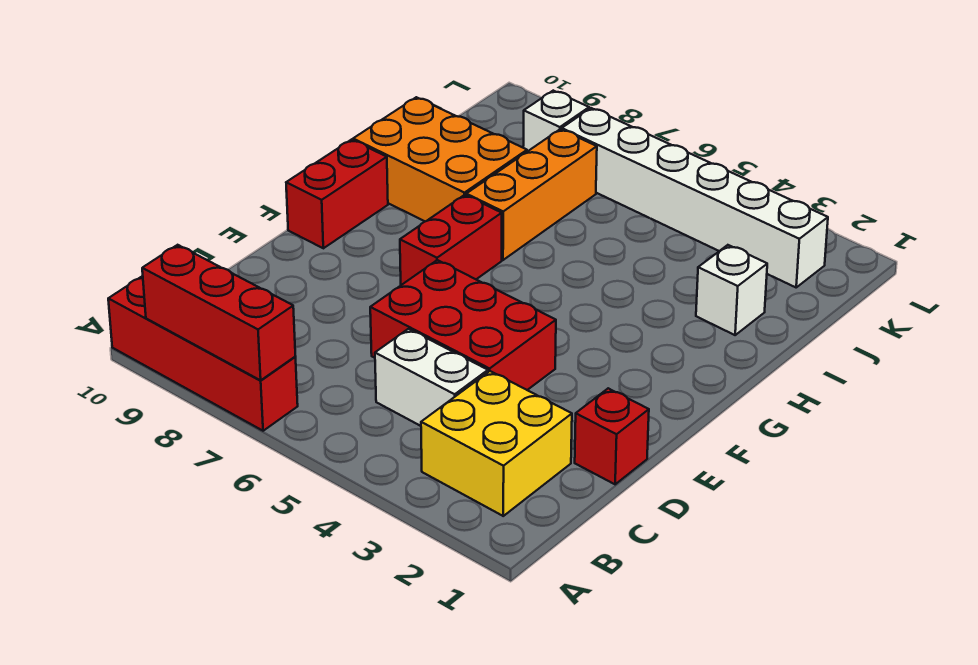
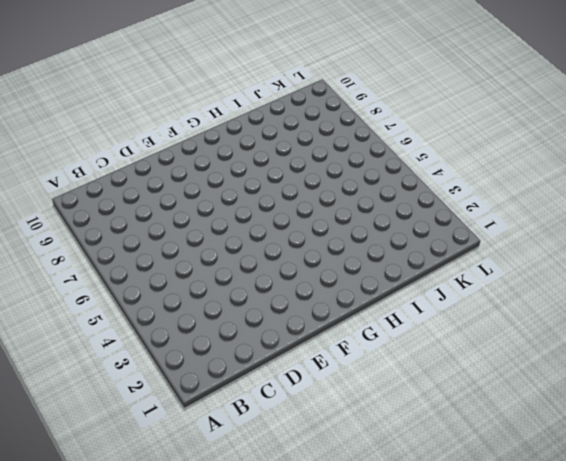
none -> red brick A7:A10 level 1
none -> yellow brick B2:C3 level 1
none -> white brick C4:C5 level 1

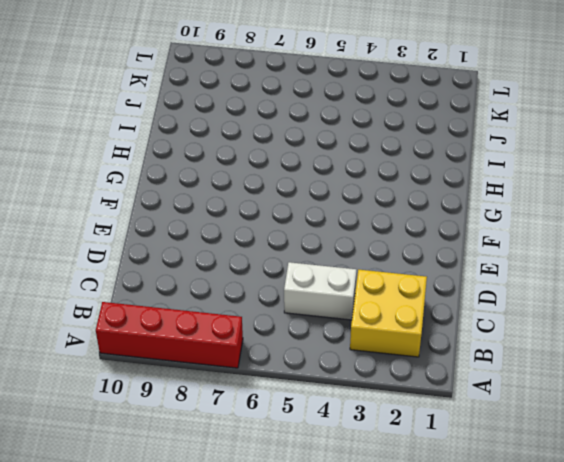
none -> red brick D1 level 1
none -> red brick D4:E6 level 1
none -> red brick F7:G7 level 1

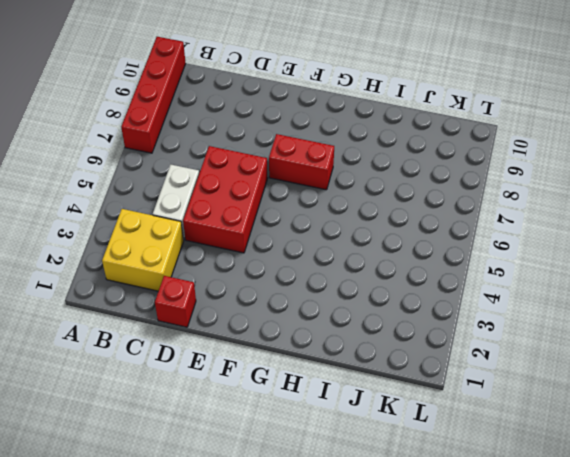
none -> red brick F10:G10 level 1
none -> orange brick H7:J7 level 1
none -> orange brick H8:I10 level 1

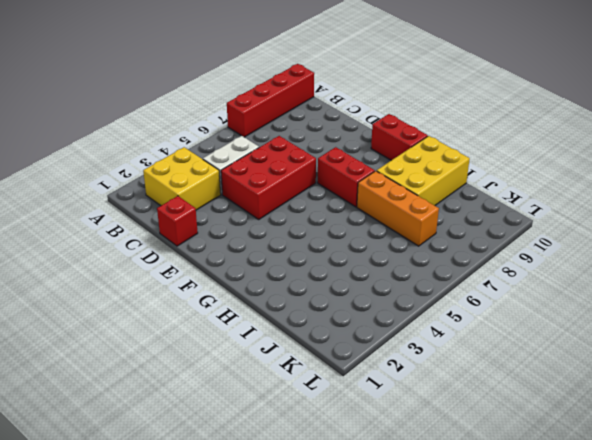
yellow brick H8:I10 level 1 -> orange brick H8:I10 level 1
none -> white brick I2 level 1
none -> white brick K2:K7 level 1
none -> white brick K8 level 1

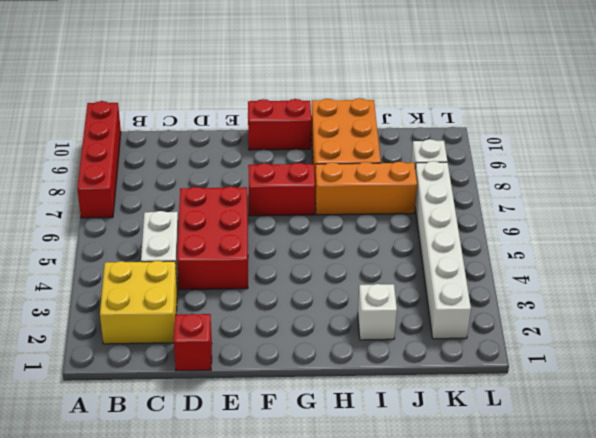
none -> red brick A7:A9 level 2

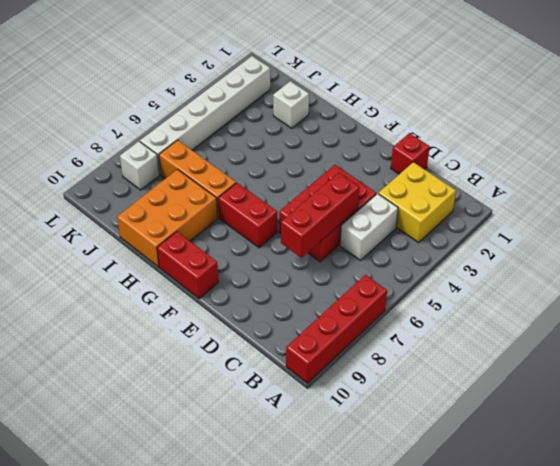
red brick D5:D7 level 2 -> red brick A7:A9 level 2

